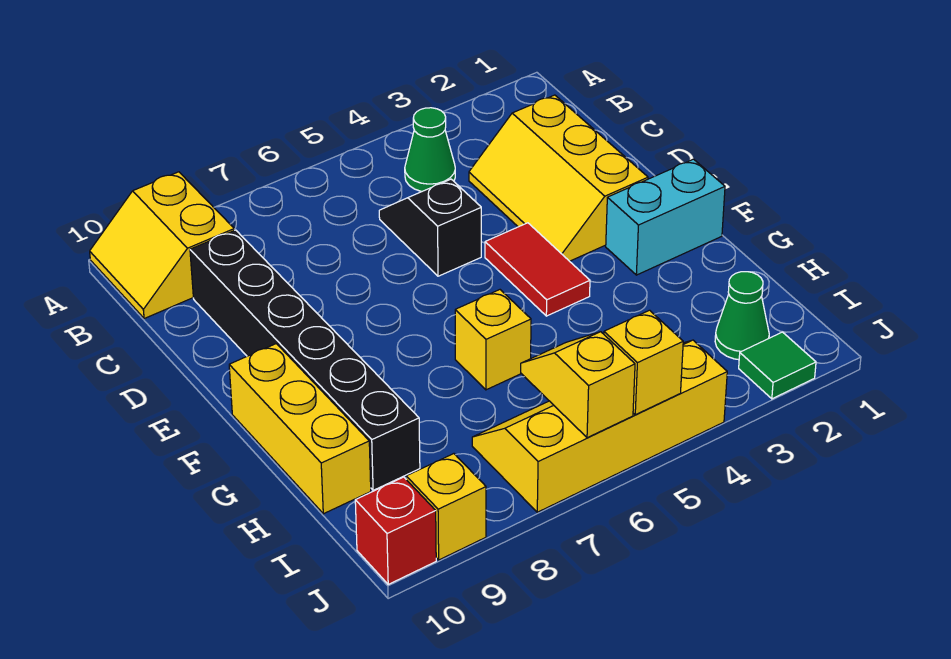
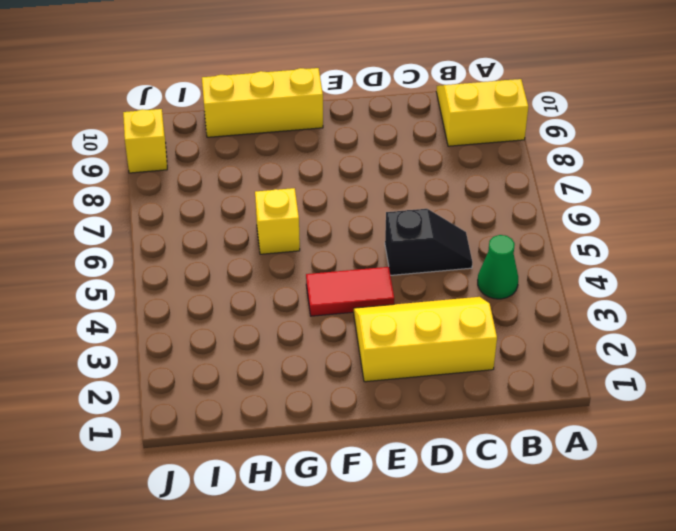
none -> black brick C9:H9 level 1
none -> cyan brick F1:F2 level 1
none -> green cone I2 level 1

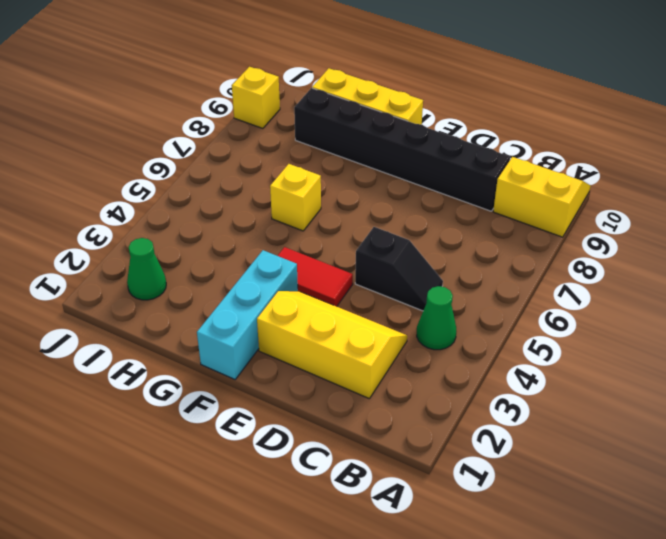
cyan brick F1:F3 level 1 -> cyan brick F1:F2 level 1
none -> yellow slope I4:J7 level 1 top J
none -> green tile J2 level 1
none -> red brick J10 level 1

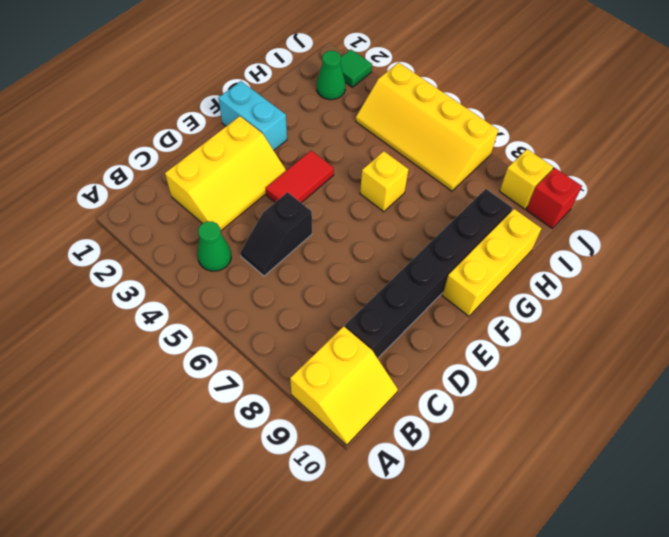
none -> yellow slope I6:J6 level 2 top J
none -> yellow brick J5 level 2

